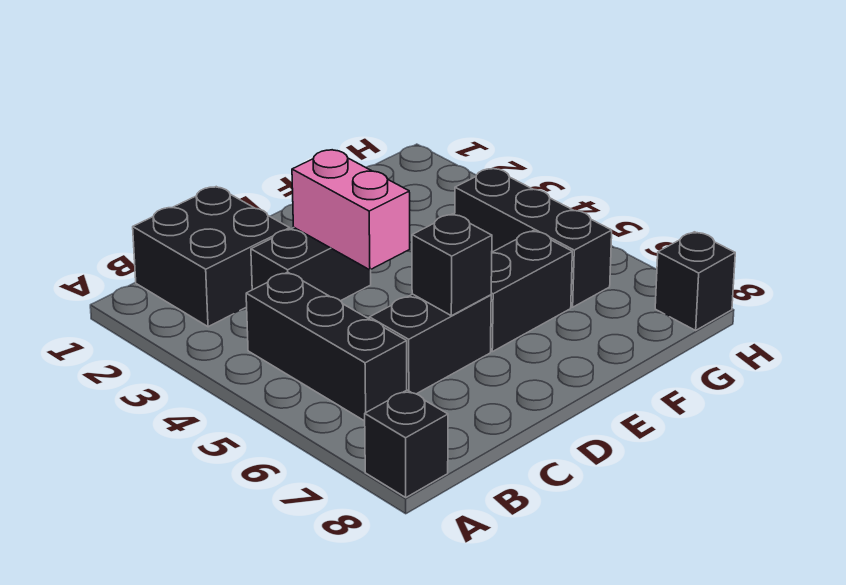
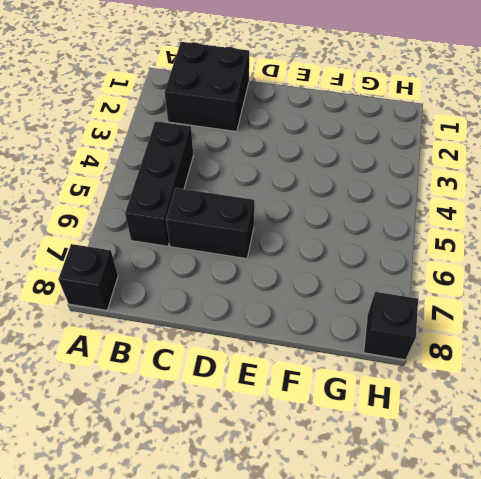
none -> black brick C3:D3 level 1
none -> black brick E6:F6 level 1

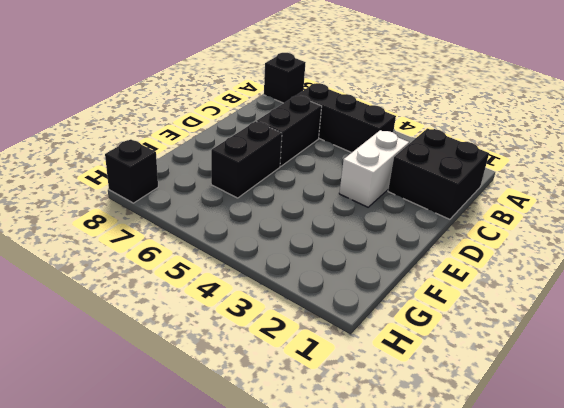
white brick C3:D3 level 1 -> black brick C3:D3 level 1
none -> black brick G4:G6 level 1
none -> pink brick D3:D4 level 2

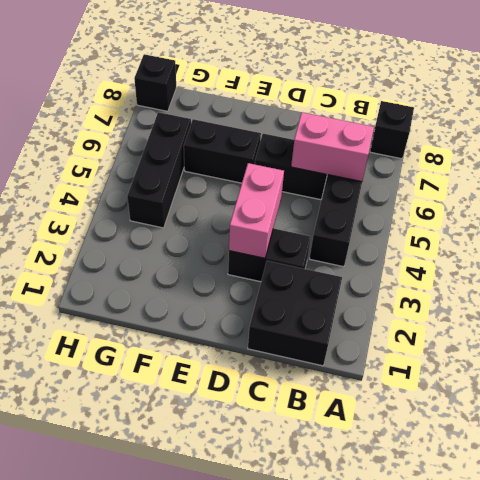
pink brick B6:C6 level 2 -> none
none -> black brick D6 level 2

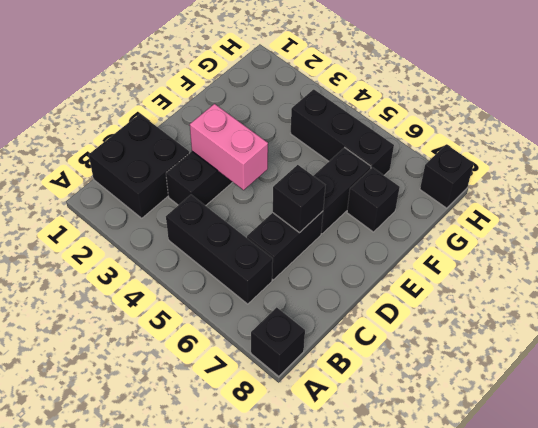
black brick F7 level 1 -> none

